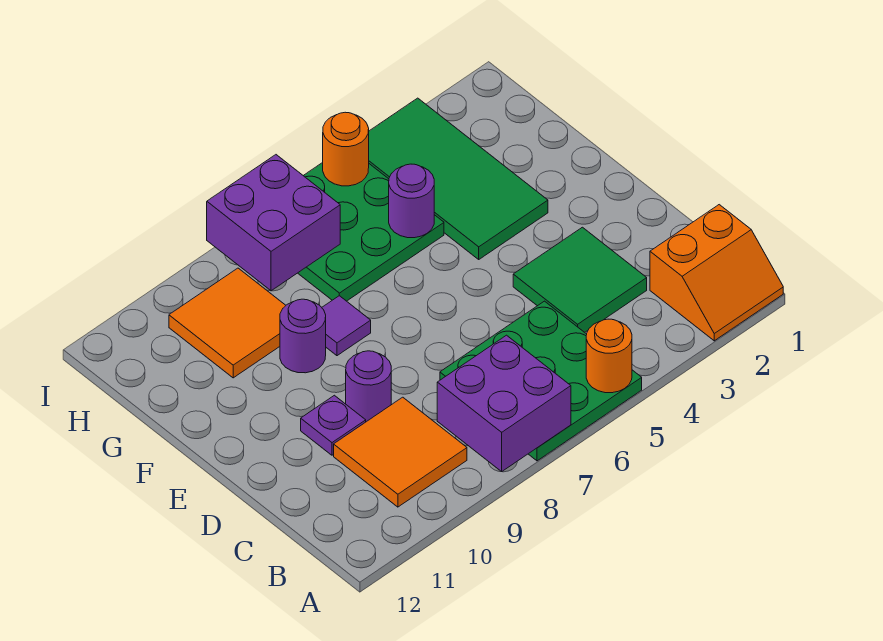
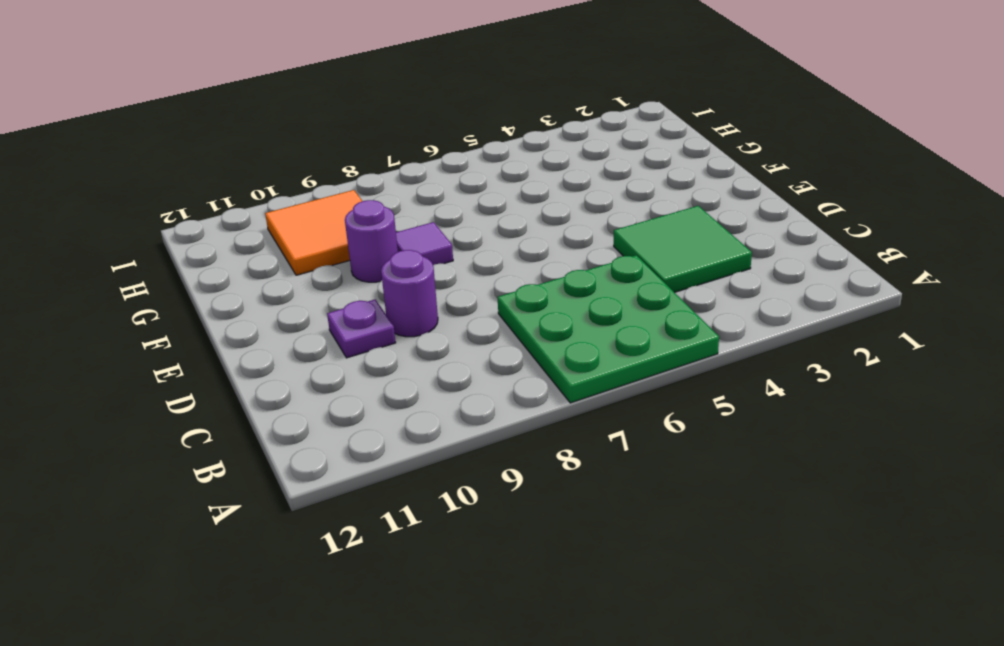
none -> orange slope A1:B2 level 1 top B
none -> orange tile B9:C10 level 1
none -> green tile F3:I4 level 1

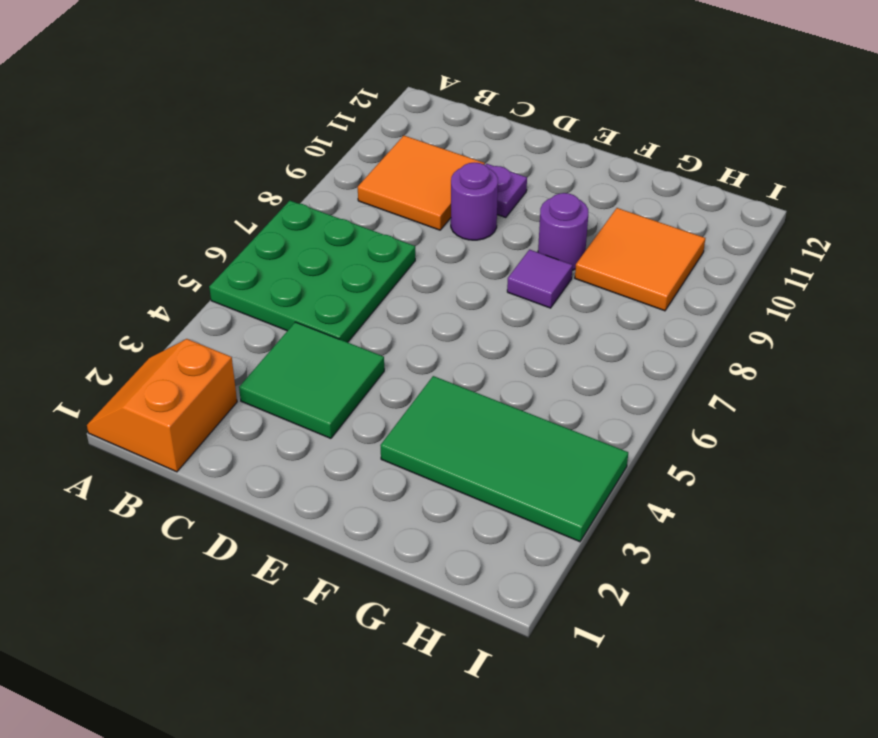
none -> green plate G5:I7 level 1
none -> orange round brick A5 level 2
none -> purple brick A7:B8 level 2

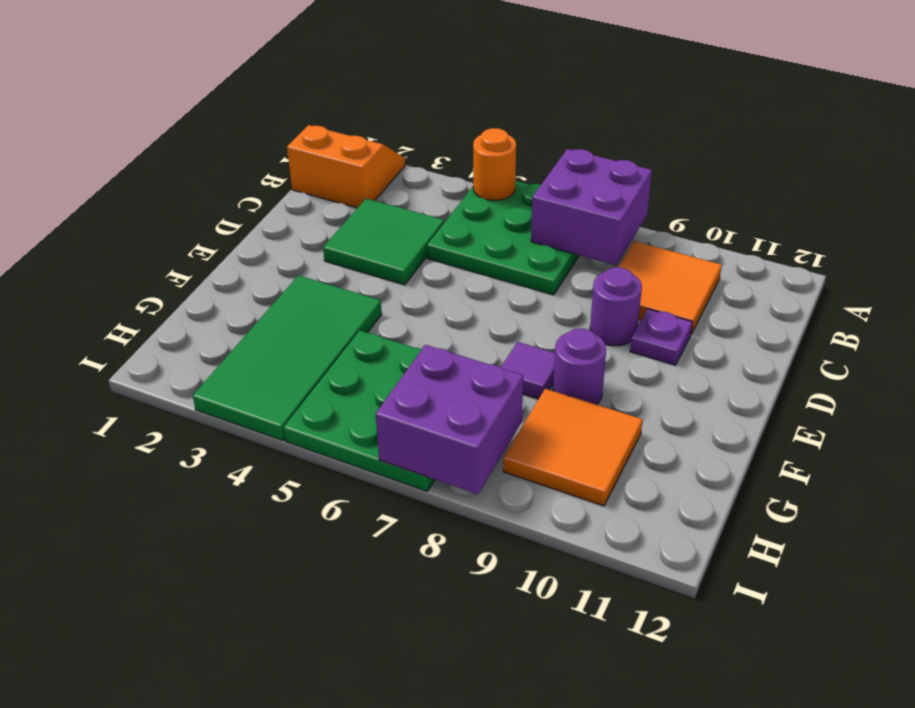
none -> purple round brick G5 level 2
none -> orange round brick I5 level 2

